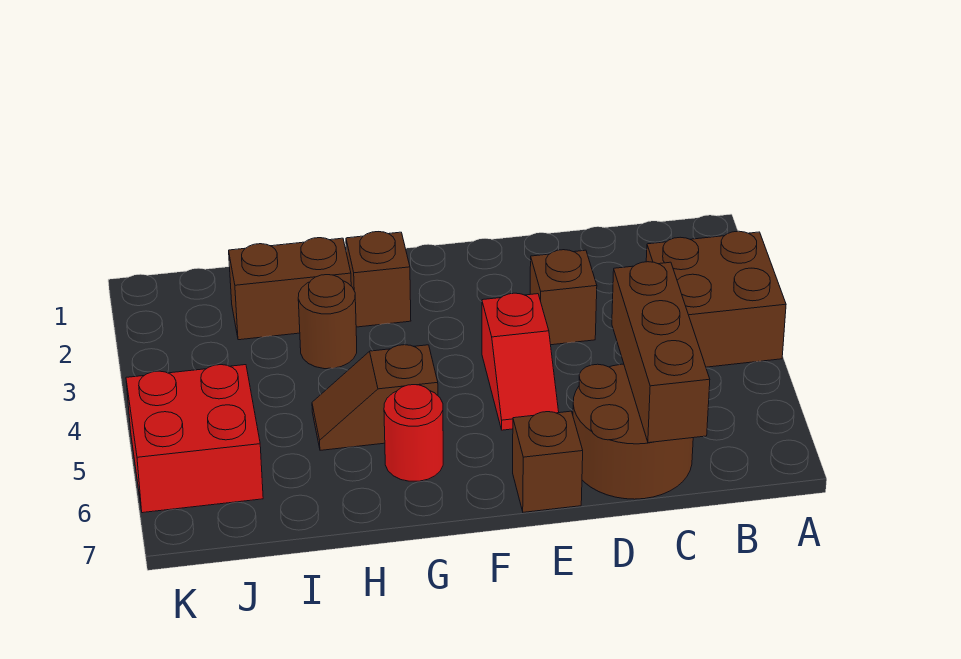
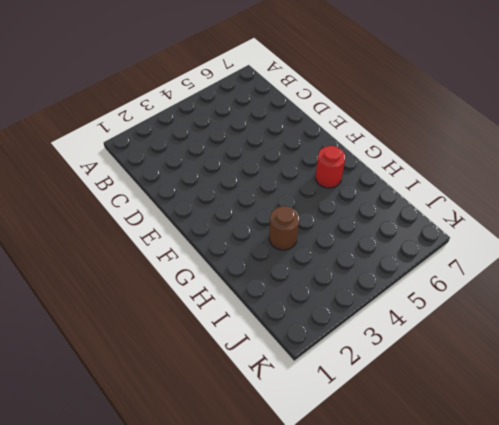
none -> brown brick A3:B4 level 1
none -> brown round brick C6:D7 level 1
none -> brown brick D3 level 1

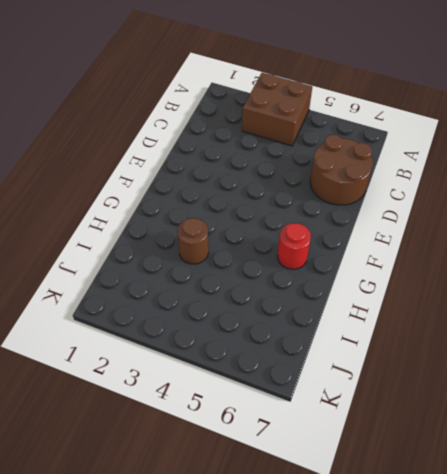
none -> brown brick D3 level 1
none -> red slope E4:E5 level 1 top 4
none -> brown brick E7 level 1

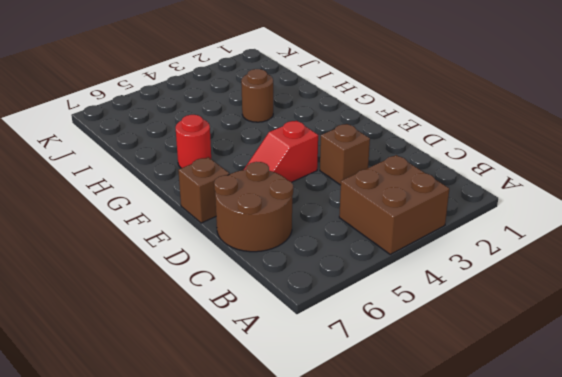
none -> brown brick G2 level 1
none -> brown slope G5:H5 level 1 top G
none -> brown brick H2:I2 level 1

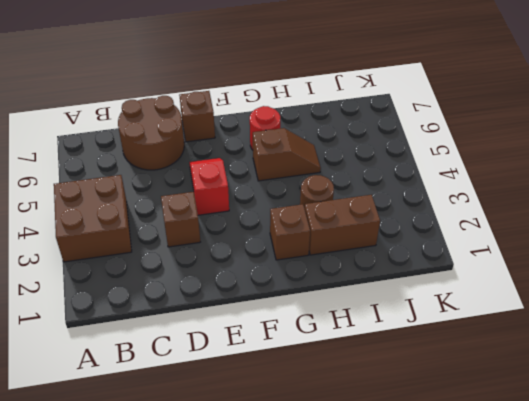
none -> red brick J5:K6 level 1
none -> brown brick C5:C7 level 2

